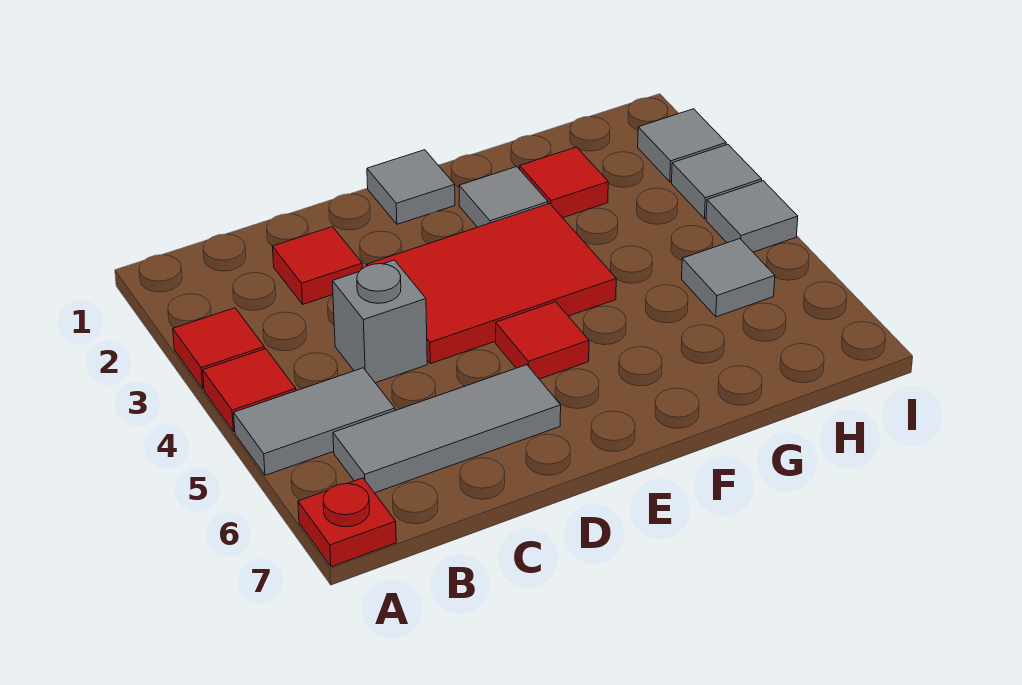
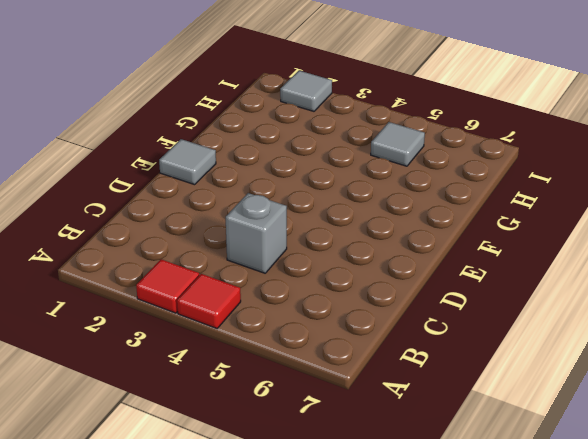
none -> grey tile A5:B5 level 1
none -> red plate A7 level 1
none -> grey tile B6:D6 level 1

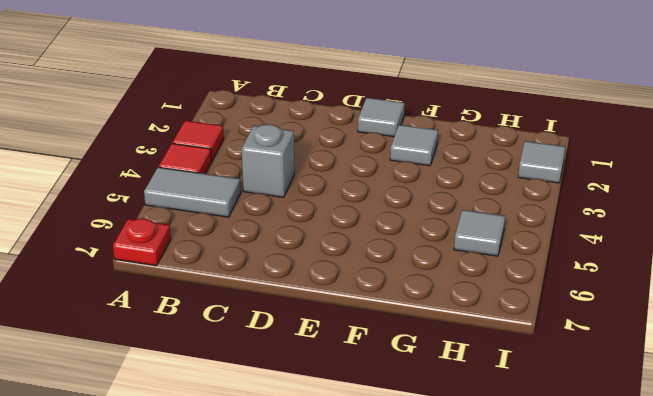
none -> grey tile B6:D6 level 1
none -> red tile C2 level 1
none -> red tile D3:F4 level 1

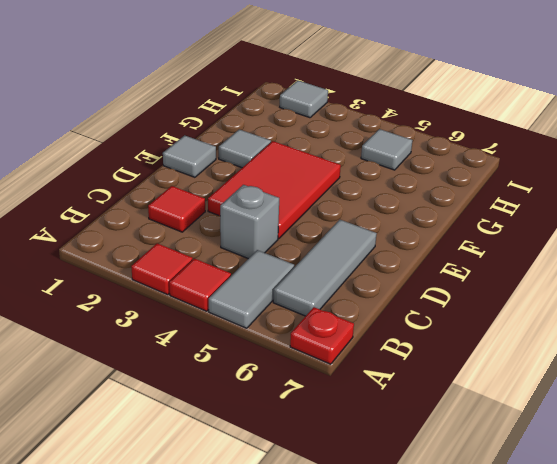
none -> red tile E5 level 1
none -> red tile G2 level 1
none -> grey tile I3 level 1

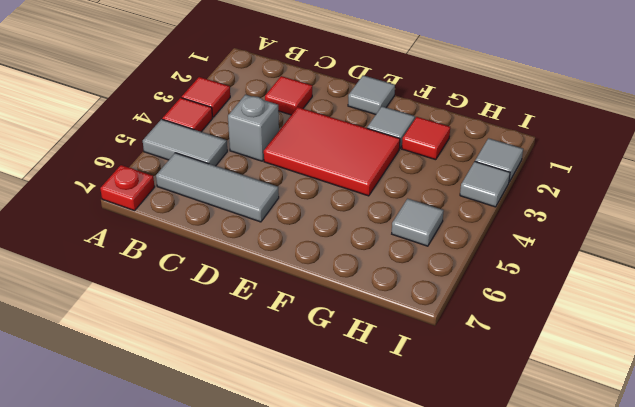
none -> red tile E5 level 1
none -> grey tile I4 level 1

